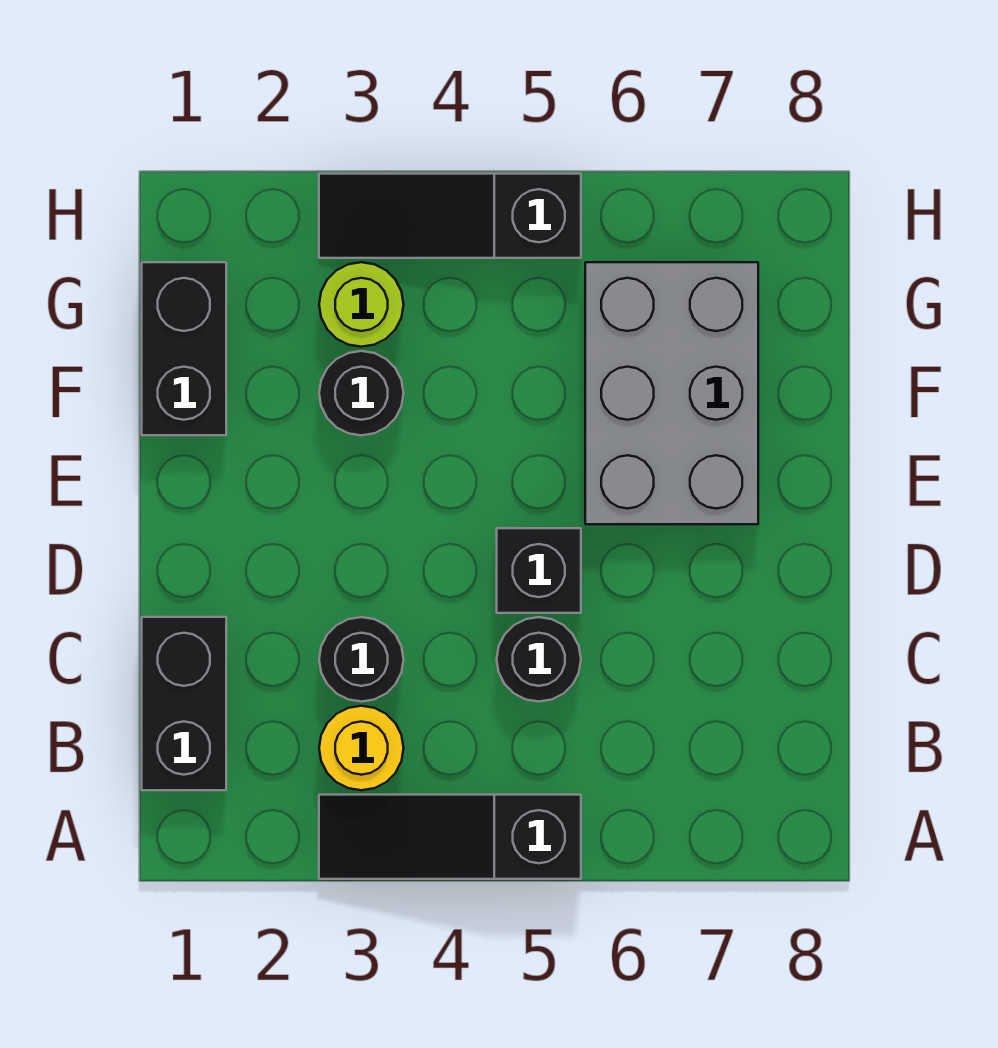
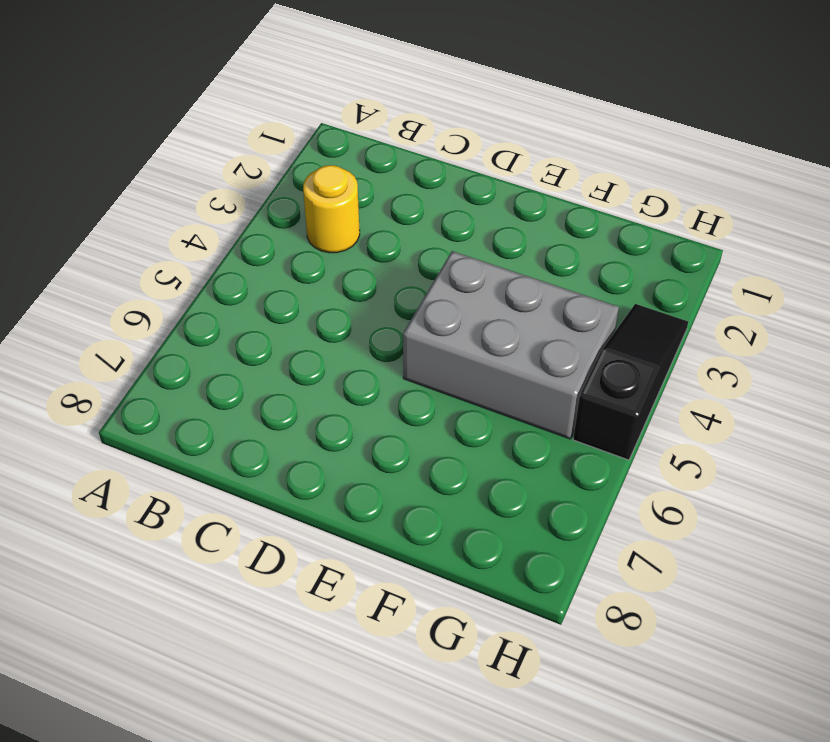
grey brick E4:G5 level 1 -> grey brick E6:G7 level 1
none -> black slope A3:A5 level 1 top 5
none -> black brick B1:C1 level 1

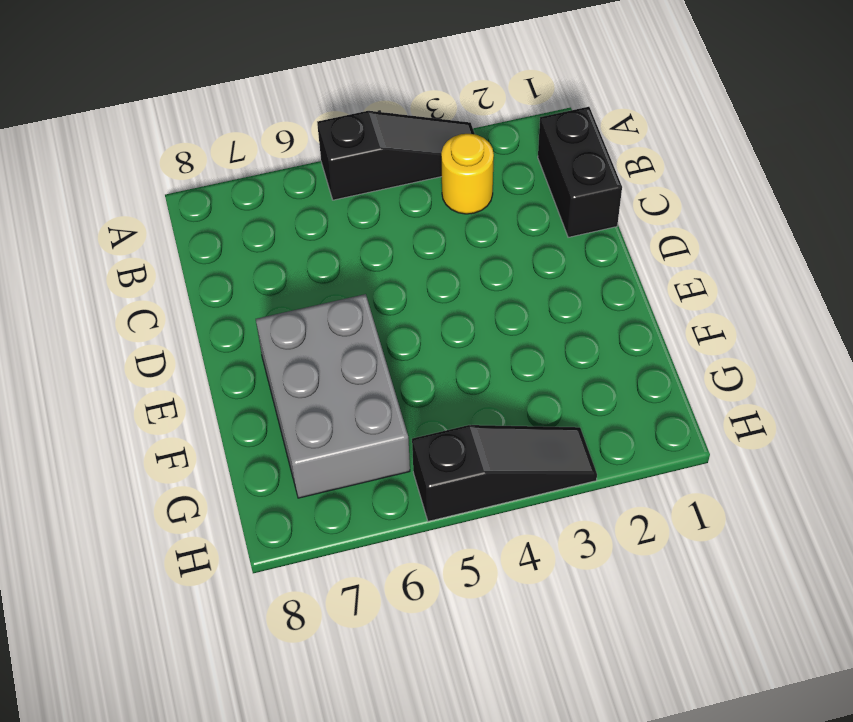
none -> black round brick C3 level 1
none -> black round brick C5 level 1

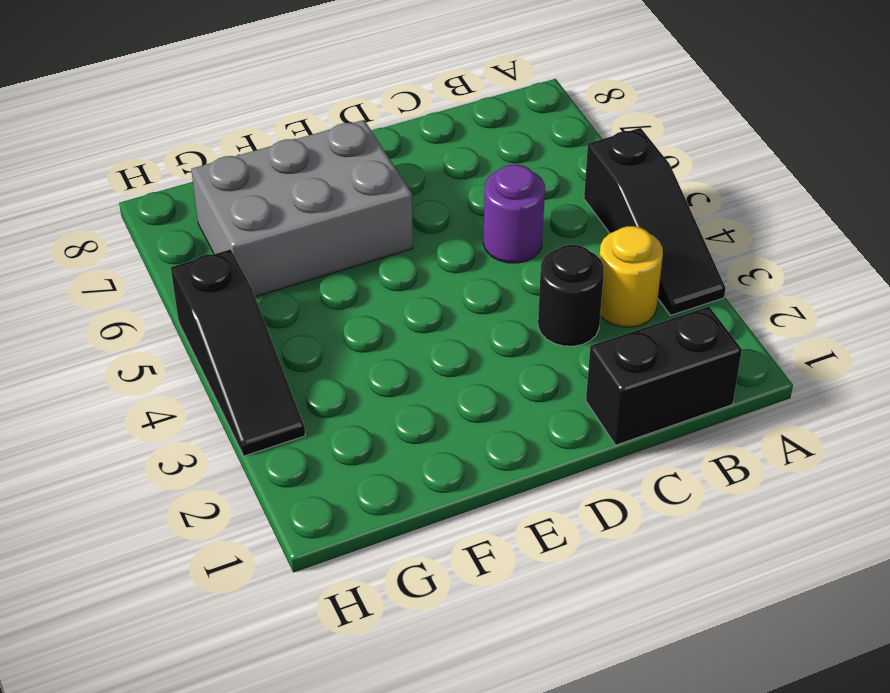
purple round brick C5 level 1 -> black round brick C5 level 1
none -> black brick D5 level 1
none -> black brick F1:G1 level 1

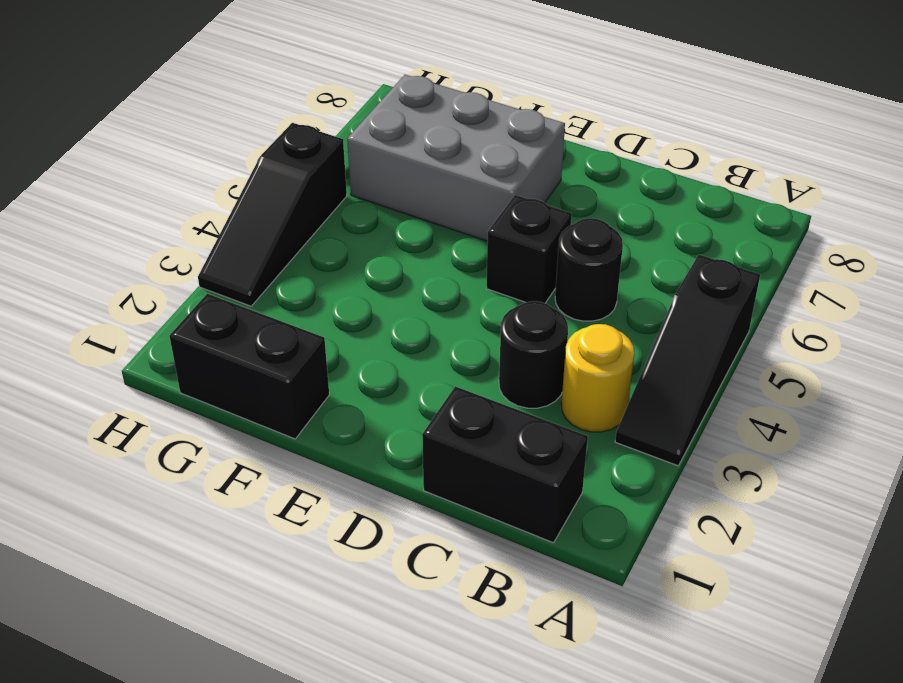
none -> black round brick F3 level 1
none -> lime round brick G3 level 1

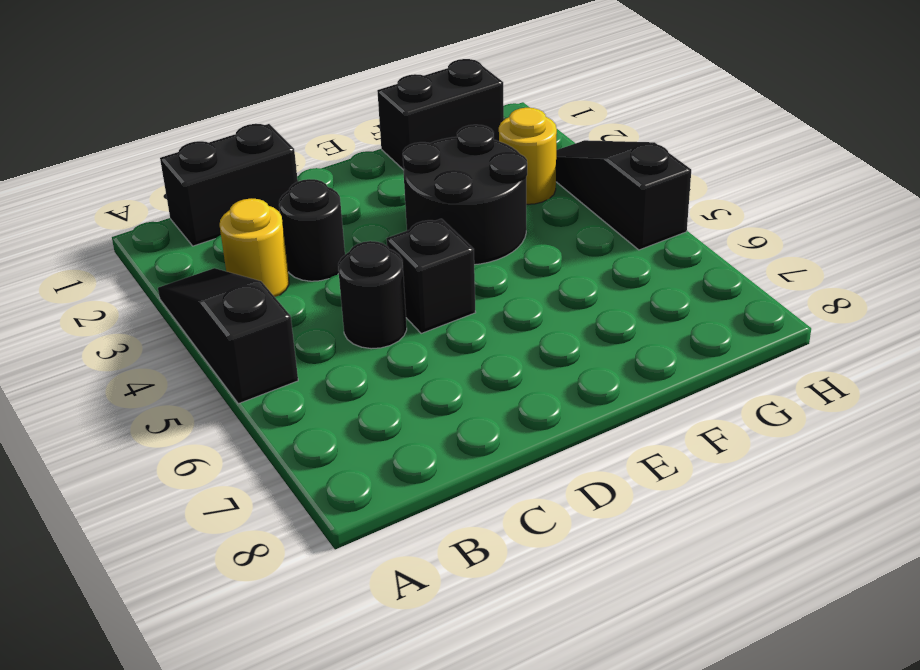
black round brick E3:F4 level 1 -> black round brick F3 level 1
yellow round brick G3 level 1 -> lime round brick G3 level 1
none -> grey brick E6:G7 level 1

